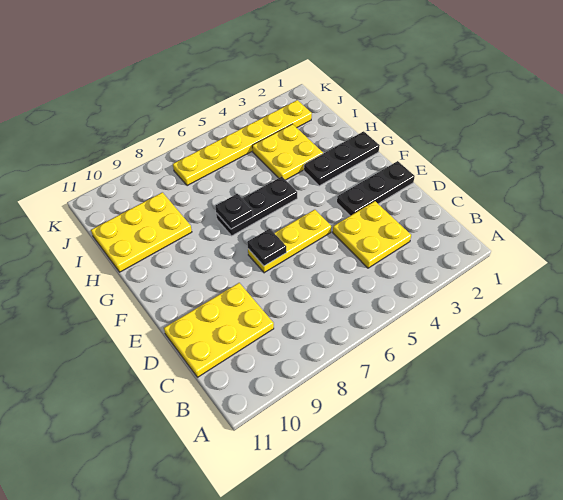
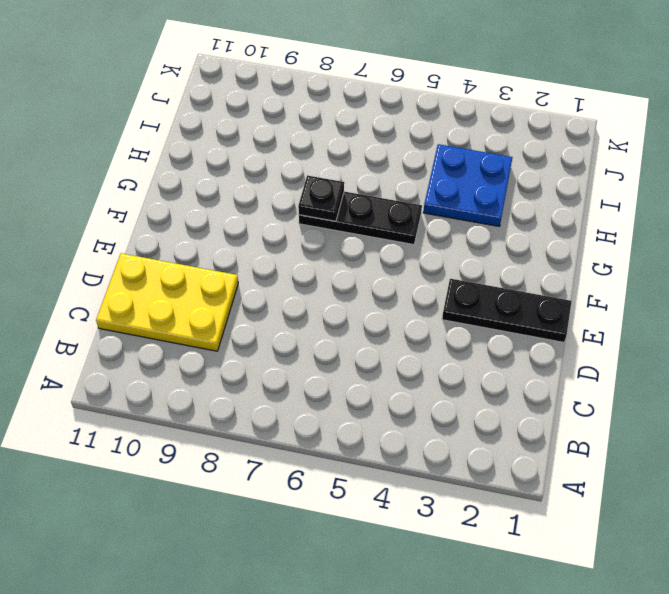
blue plate H3:I4 level 1 -> yellow plate H3:I4 level 1
none -> yellow plate C3:D4 level 1
none -> yellow plate E5:E7 level 1

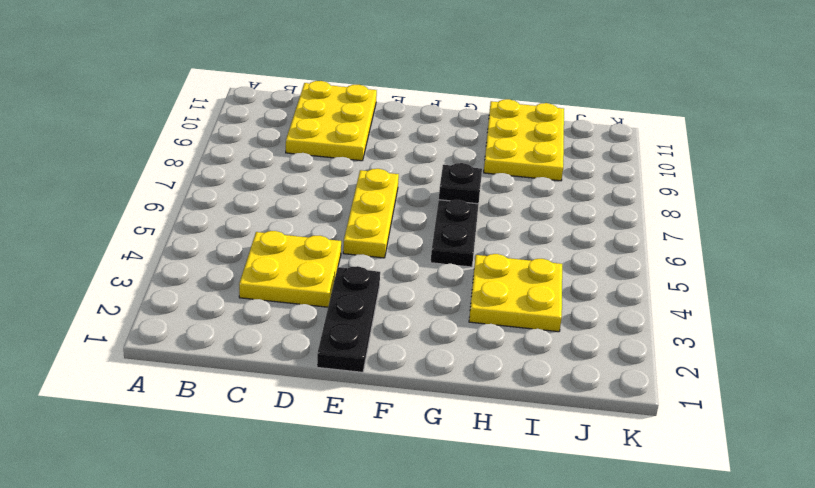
none -> black plate G1:G3 level 1
none -> yellow plate J2:J7 level 1

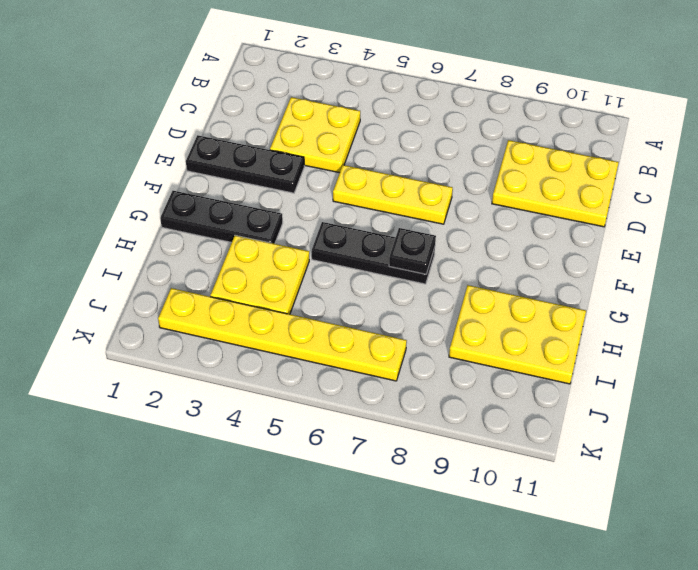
none -> black plate E7 level 2

